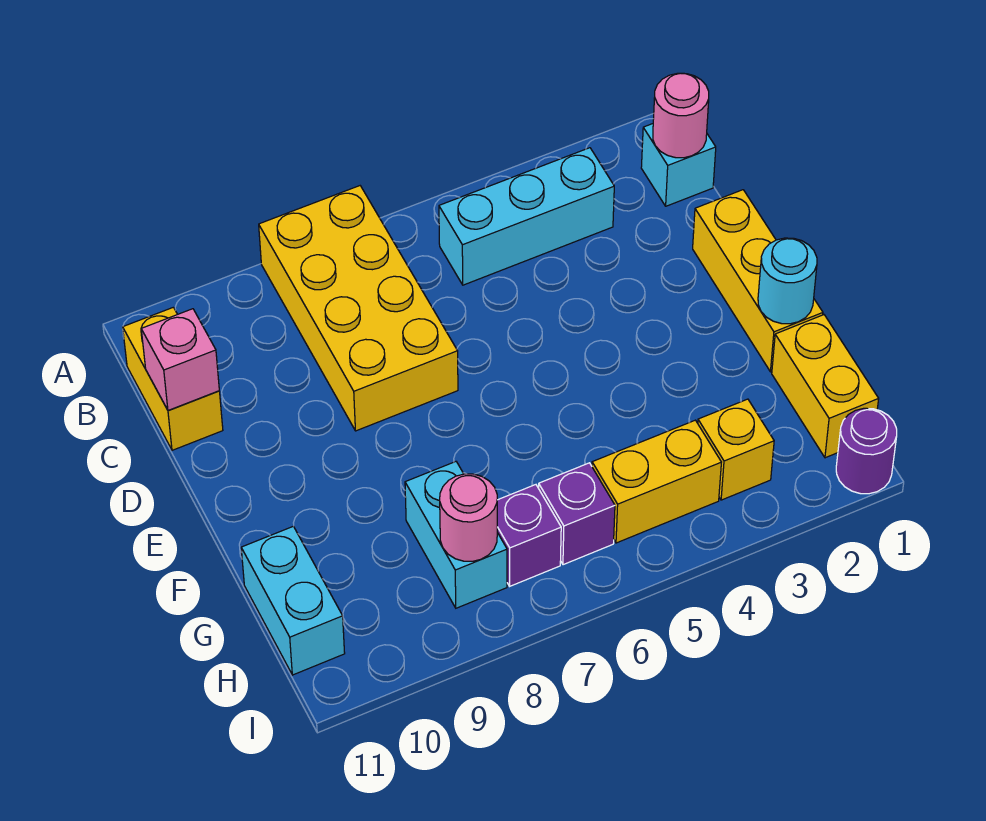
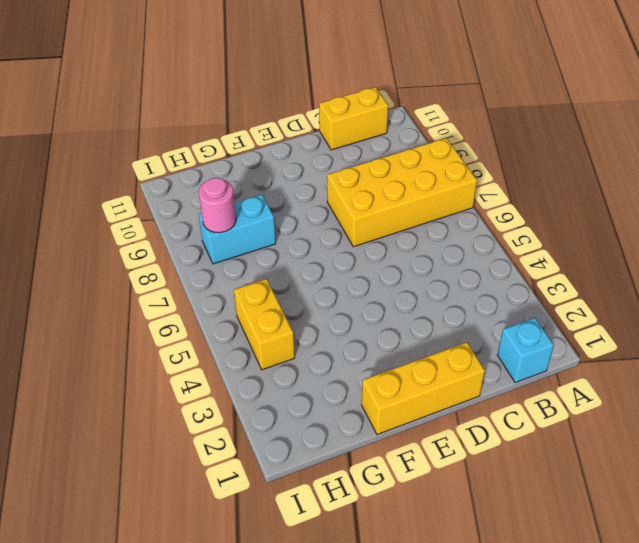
none -> cyan brick B3:B5 level 1
none -> yellow brick G1:H1 level 1
none -> cyan brick G11:H11 level 1

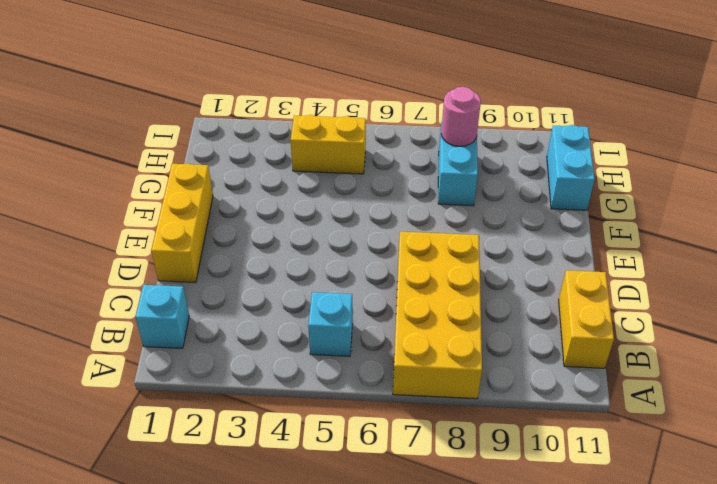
cyan brick B5 level 1 -> cyan brick B3:B5 level 1
none -> yellow brick G1:H1 level 1
none -> yellow brick H3 level 1
none -> purple brick H6 level 1

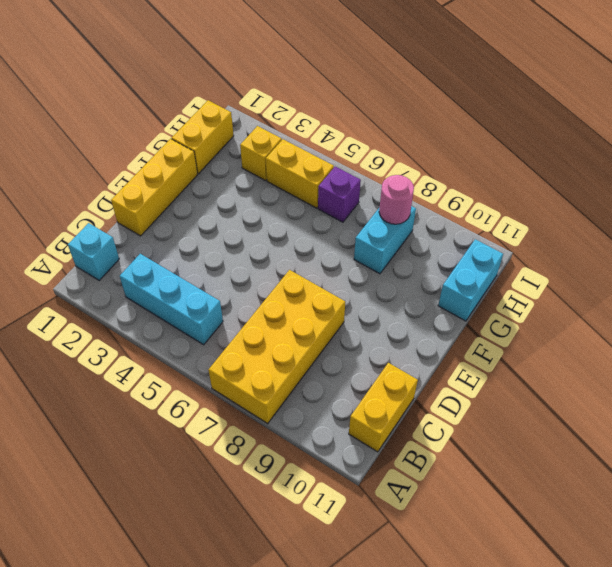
none -> purple brick H7 level 1
none -> purple round brick I1 level 1
none -> pink round brick B1 level 2

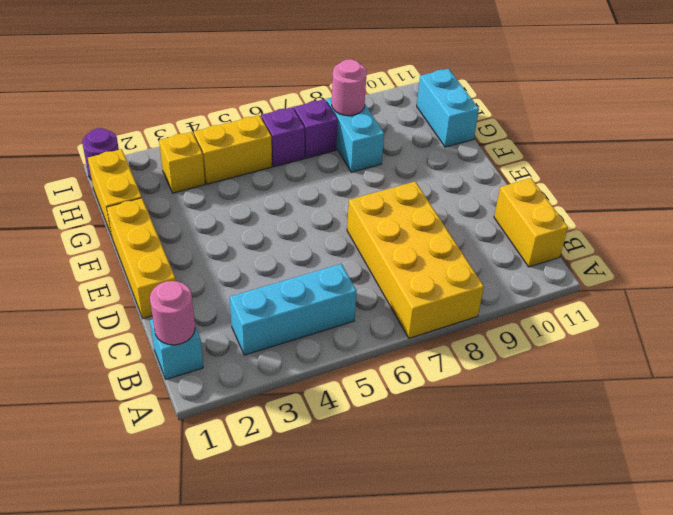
none -> pink brick C11 level 2
none -> cyan round brick F1 level 2

